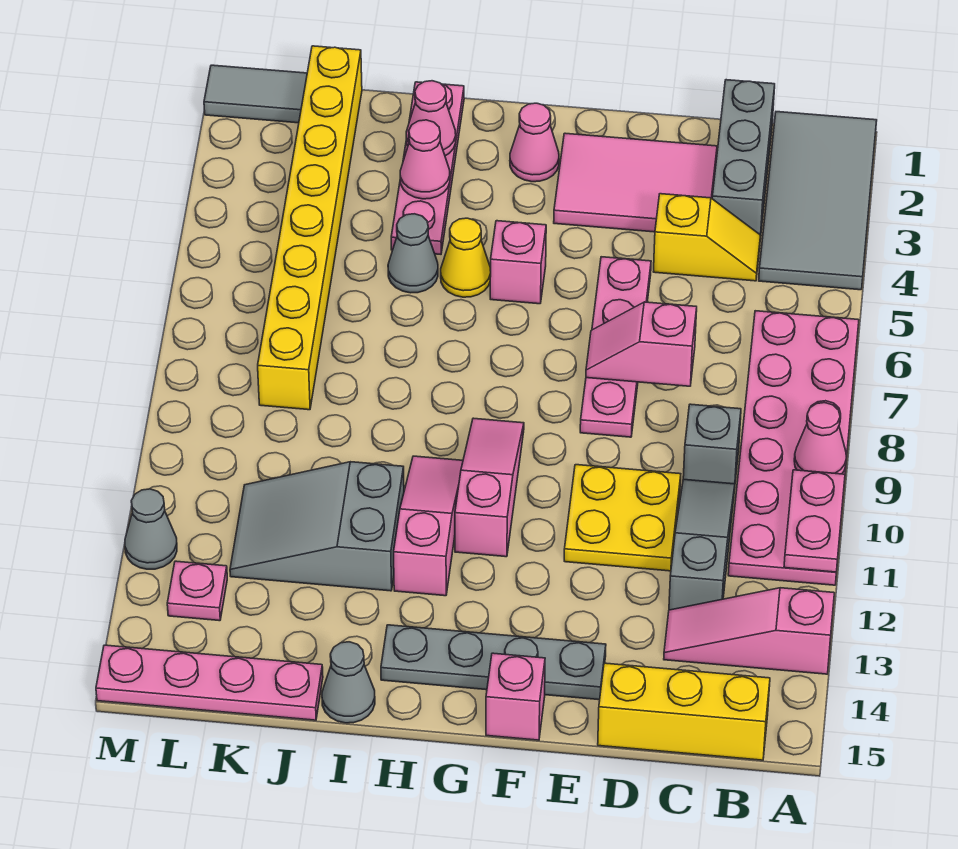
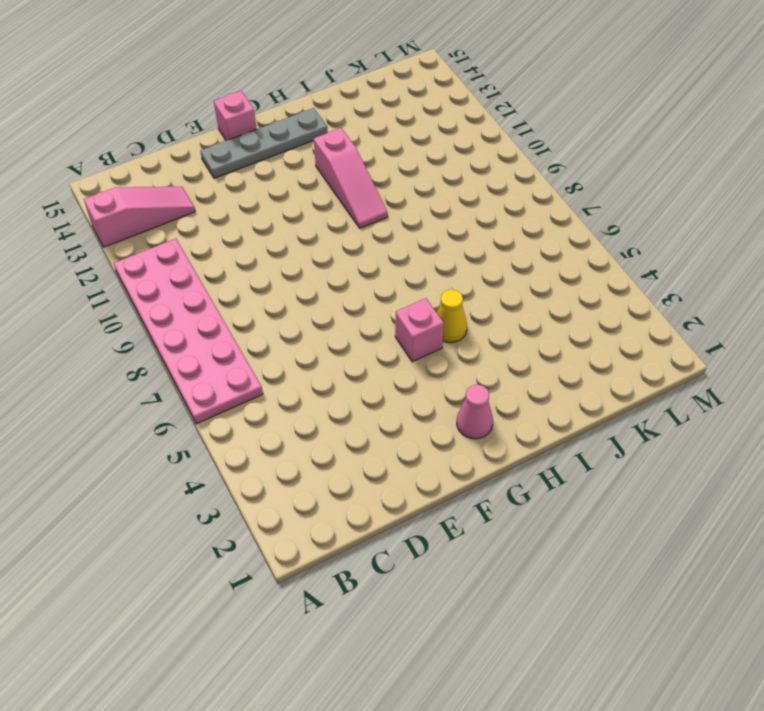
none -> grey tile A1:B4 level 1
none -> yellow brick B15:D15 level 1
none -> grey brick C1:C3 level 1
none -> yellow slope C4:D4 level 1 top D

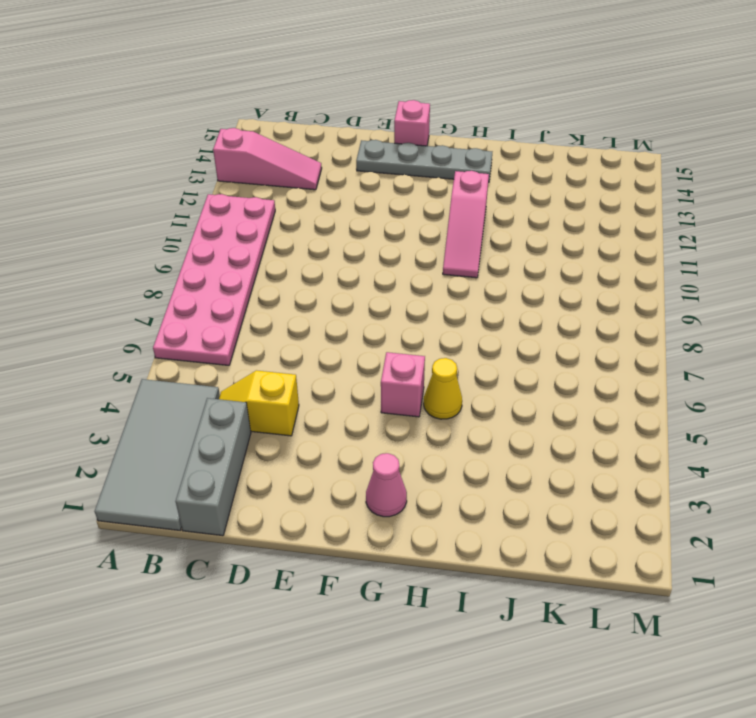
none -> yellow brick B15:D15 level 1
none -> grey brick C9 level 1
none -> grey slope C10:C12 level 1 top 12
none -> pink tile D2:F3 level 1

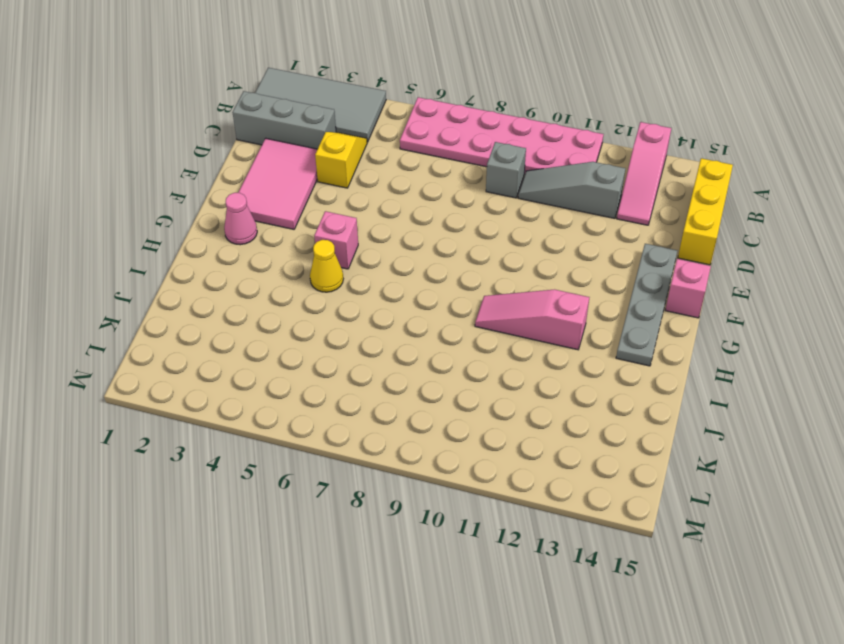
none -> yellow plate D10:E11 level 1
none -> pink plate E5:E8 level 1
none -> pink slope G9:G11 level 1 top 11
none -> pink plate I1:I4 level 1

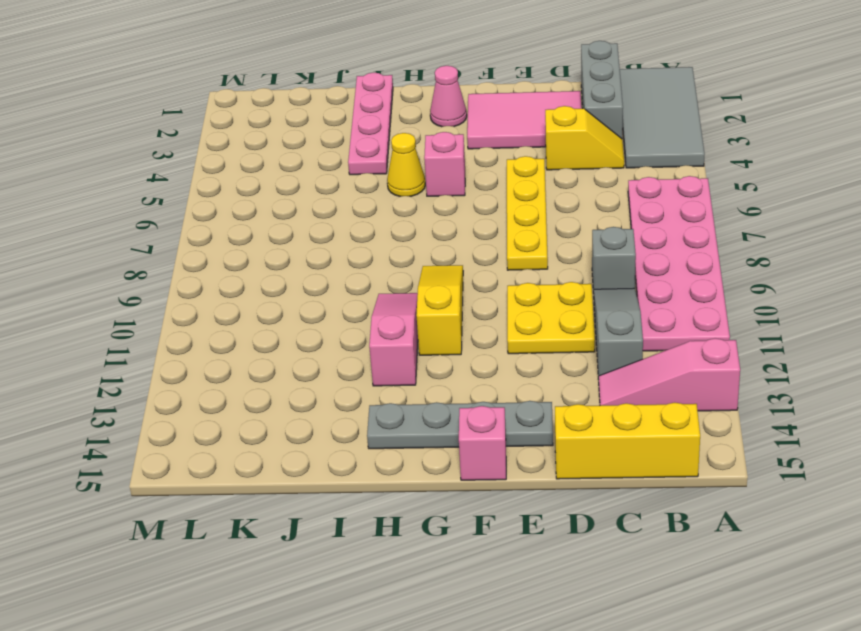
yellow plate E5:E8 level 1 -> pink plate E5:E8 level 1
yellow slope G9:G11 level 1 top 11 -> pink slope G9:G11 level 1 top 11
none -> grey cone I5 level 1
none -> grey slope I11:K12 level 1 top I
none -> grey cone I15 level 1
none -> pink plate J15:M15 level 1

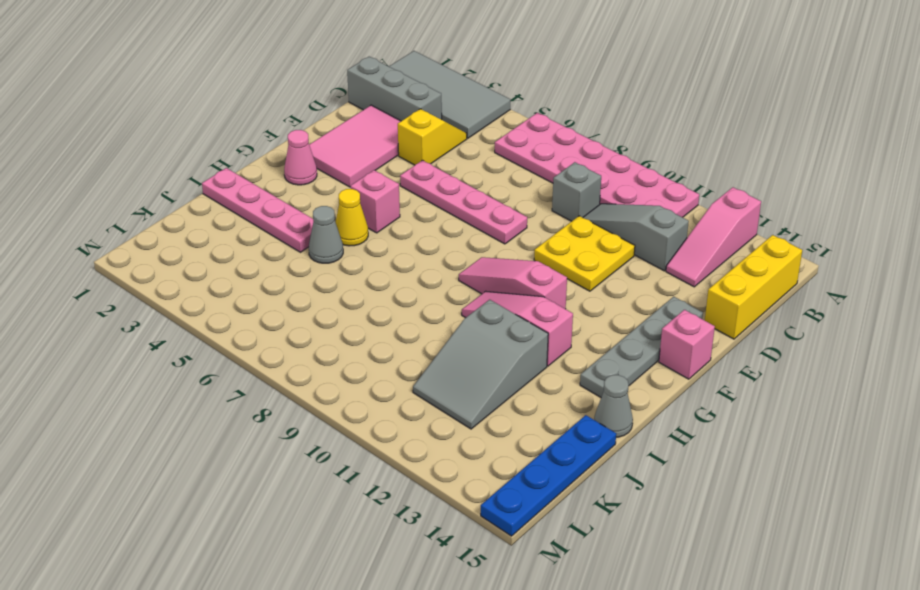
blue plate J15:M15 level 1 -> pink plate J15:M15 level 1
none -> yellow brick K1:K8 level 1
none -> grey tile L1:M1 level 1
none -> pink plate L13 level 1
none -> grey cone M12 level 1

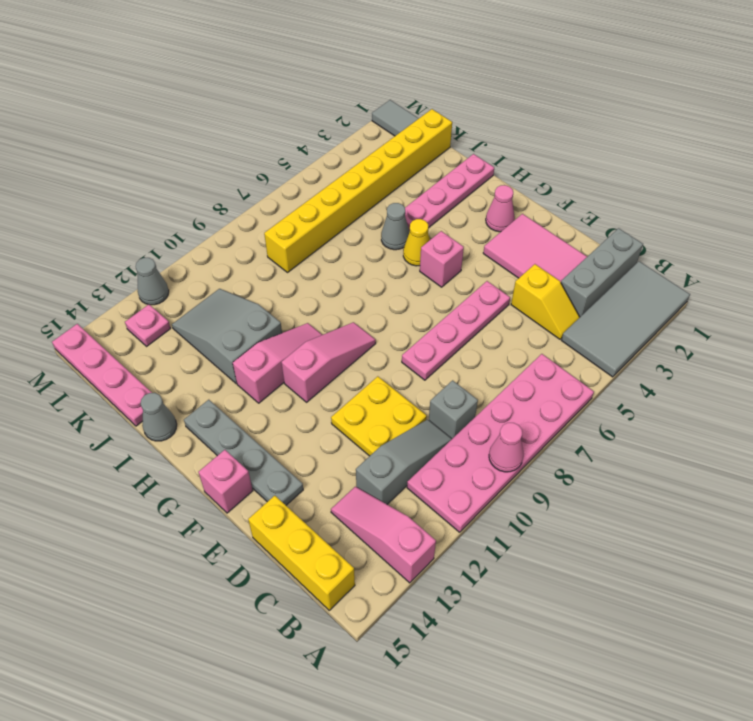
none -> pink plate A10:A11 level 2
none -> pink slope D7:E7 level 2 top D
none -> pink cone I2 level 2
none -> pink cone I3 level 2

